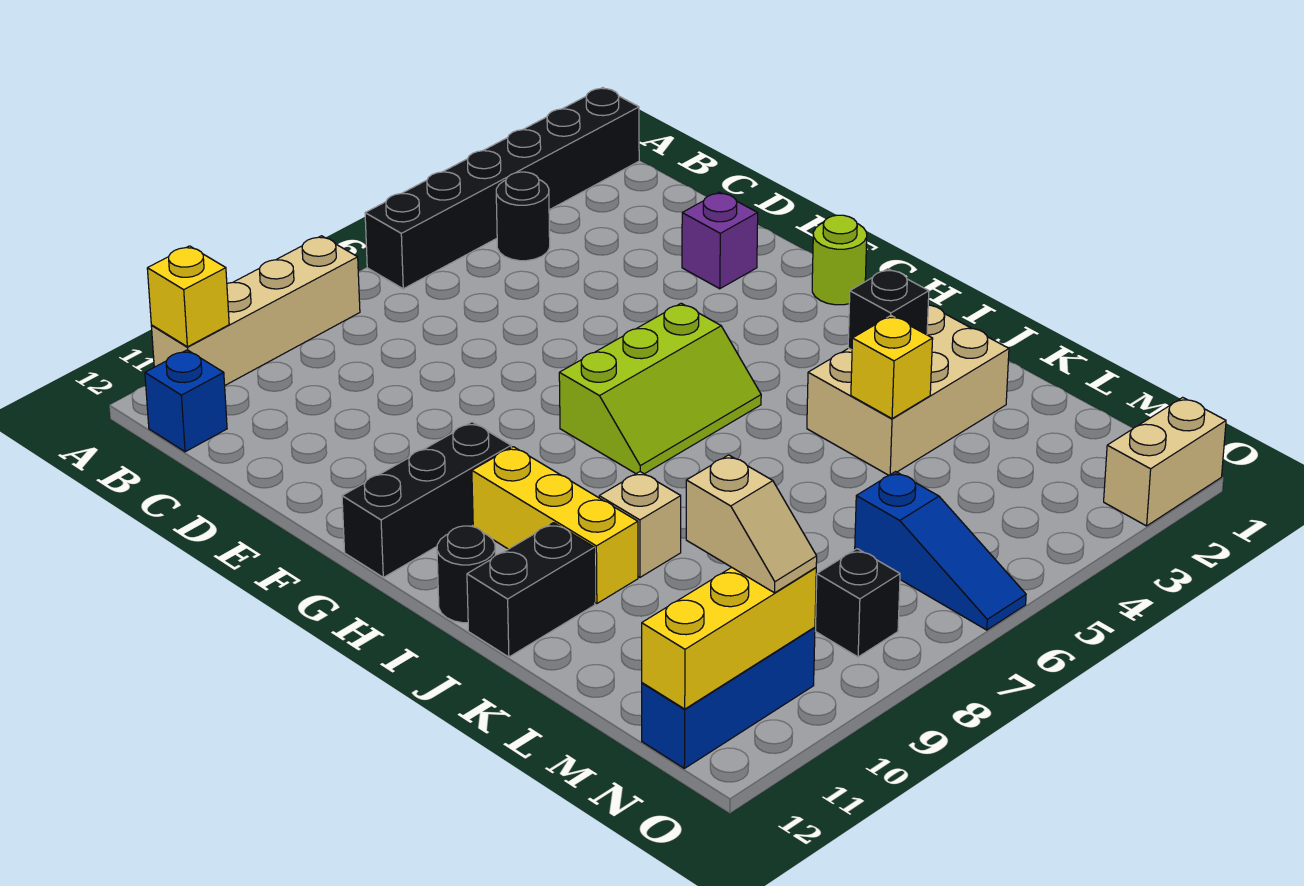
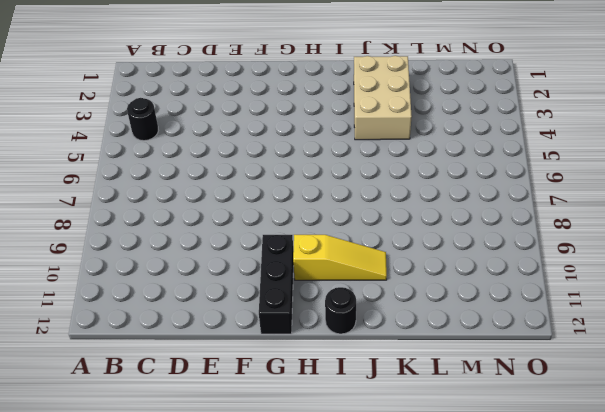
yellow slope H10:J10 level 1 top H -> yellow brick H10:J10 level 1
none -> black brick A1:A6 level 1
none -> tan brick A8:A11 level 1
none -> blue brick B12 level 1

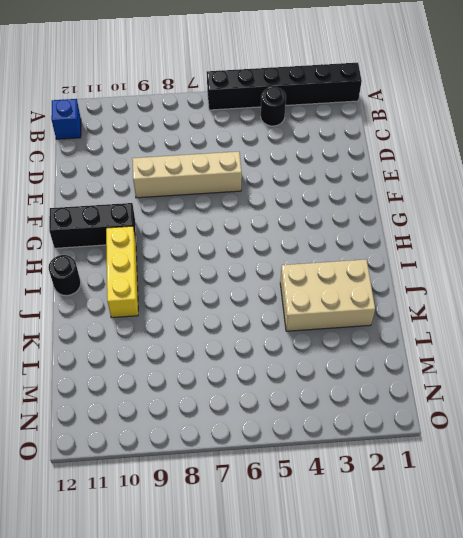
tan brick E6:E9 level 1 -> tan brick A8:A11 level 1
none -> purple brick E2 level 1
none -> lime round brick G1 level 1
none -> lime slope G5:H7 level 1 top G

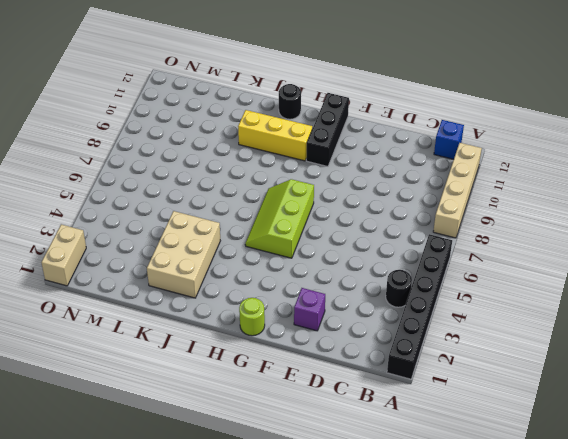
none -> tan brick J9 level 1
none -> black brick J11:J12 level 1
none -> blue slope M6:O6 level 1 top M

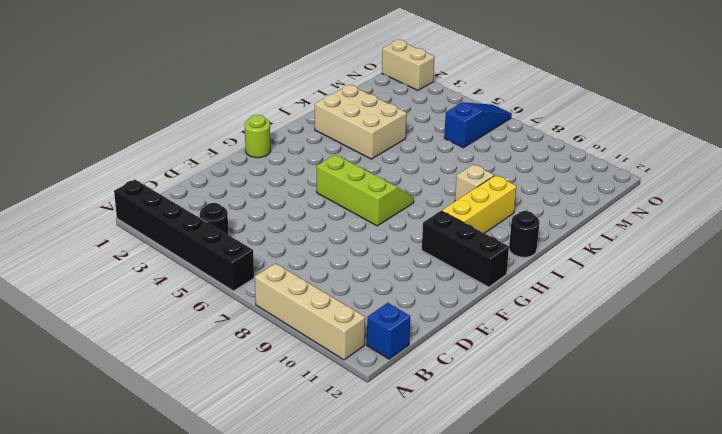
none -> purple brick E2 level 1
none -> black brick J11:J12 level 1
none -> black brick N8 level 1

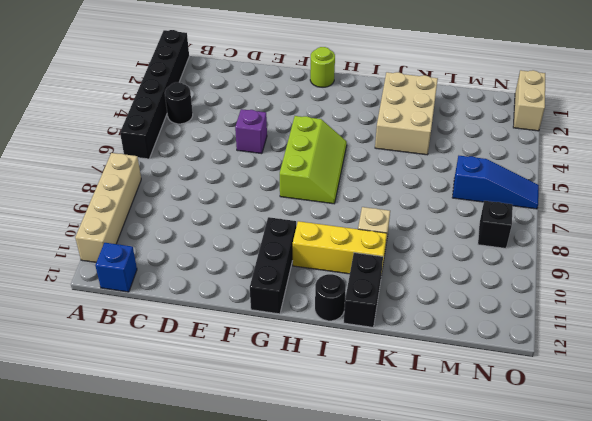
purple brick E5 level 1 -> purple brick E2 level 1
none -> blue brick N10:N12 level 1
none -> yellow brick A11 level 2
none -> black brick J3 level 2

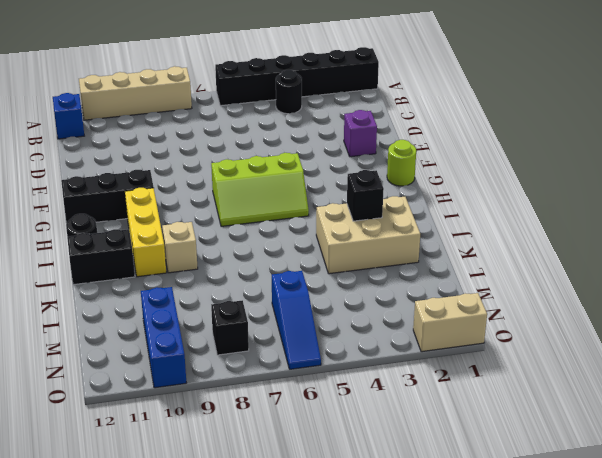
blue brick M10:O10 level 1 -> blue brick N10:N12 level 1
none -> yellow brick A11 level 2
none -> yellow brick K4 level 2
none -> yellow brick N10:N12 level 2

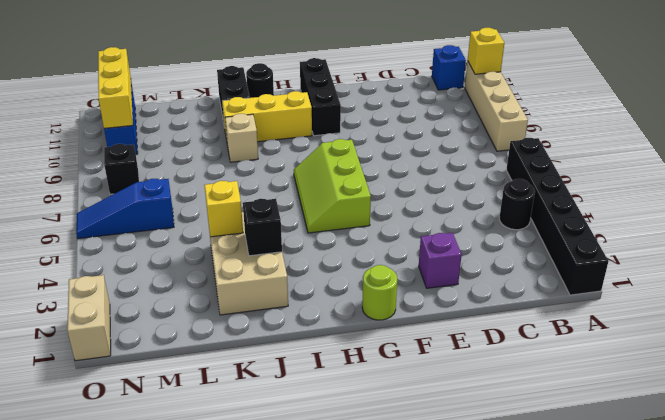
none -> tan slope M10:N10 level 3 top M

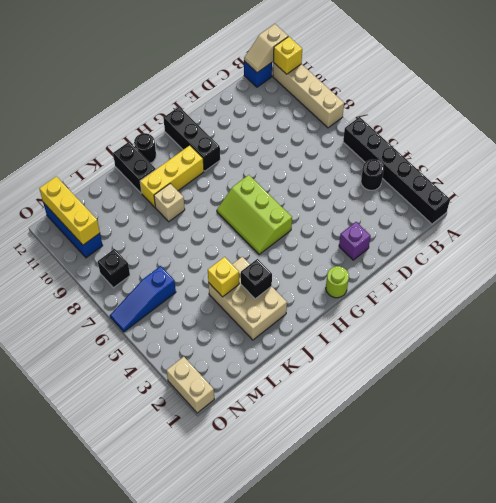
tan slope A12:B12 level 2 top A -> tan slope M10:N10 level 3 top M

